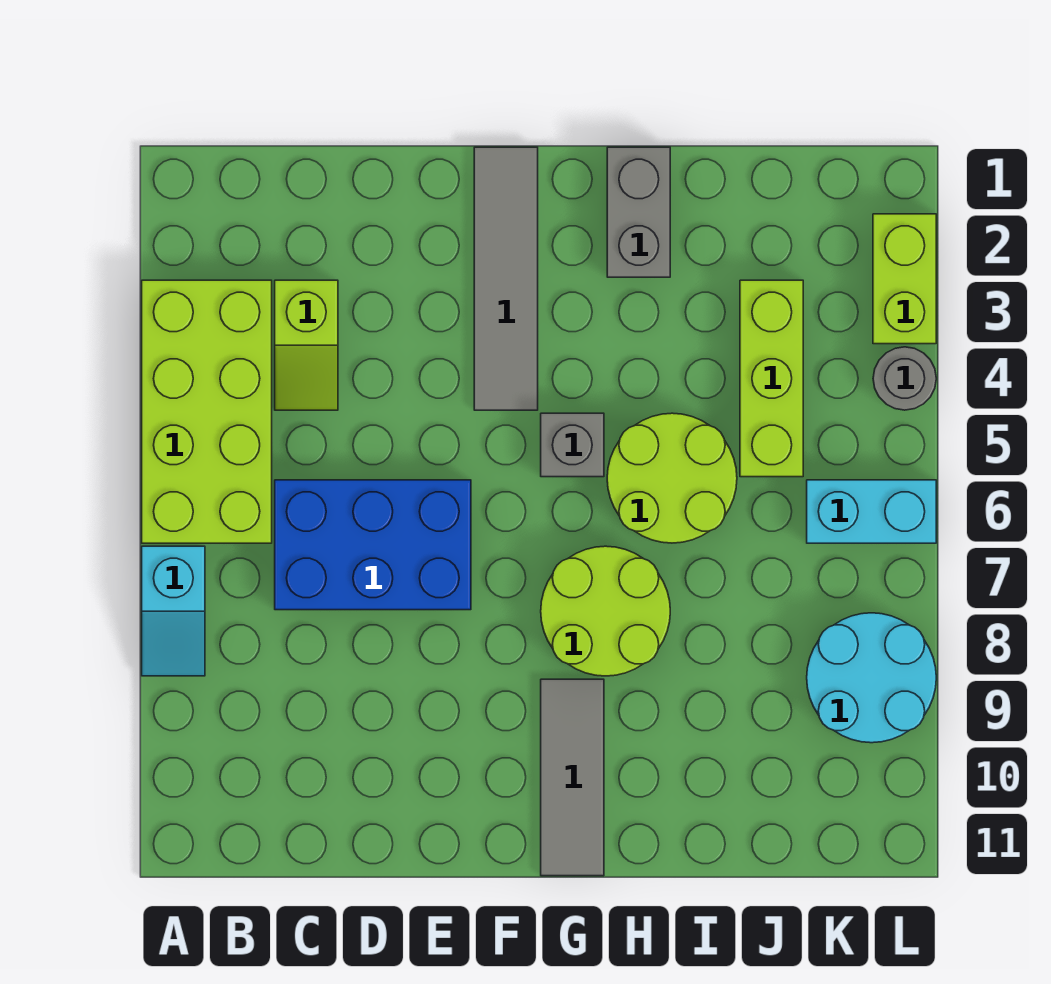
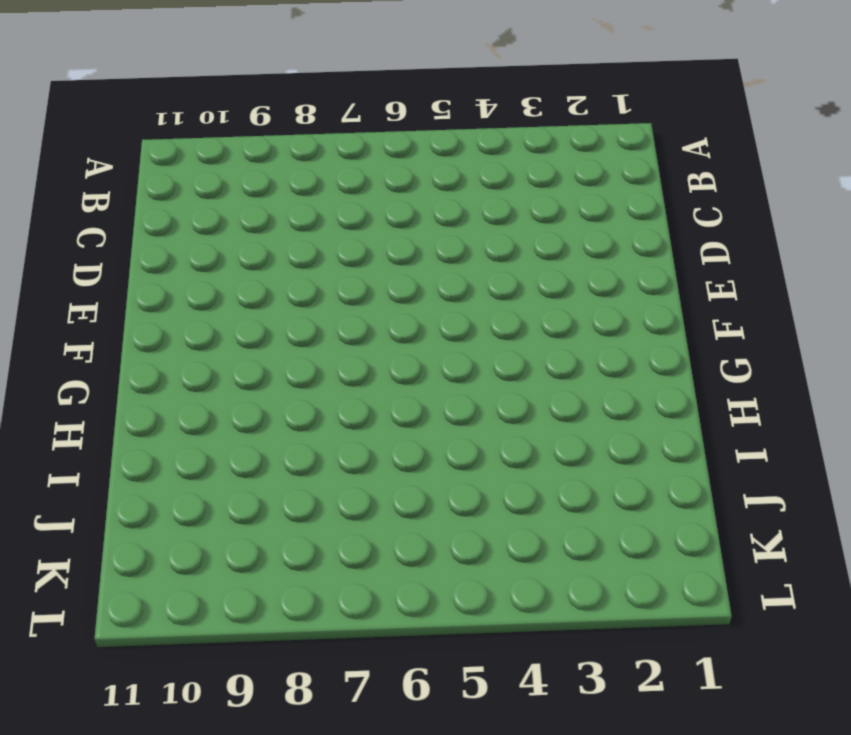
none -> lime brick A3:B6 level 1
none -> cyan slope A7:A8 level 1 top 7
none -> lime slope C3:C4 level 1 top 3

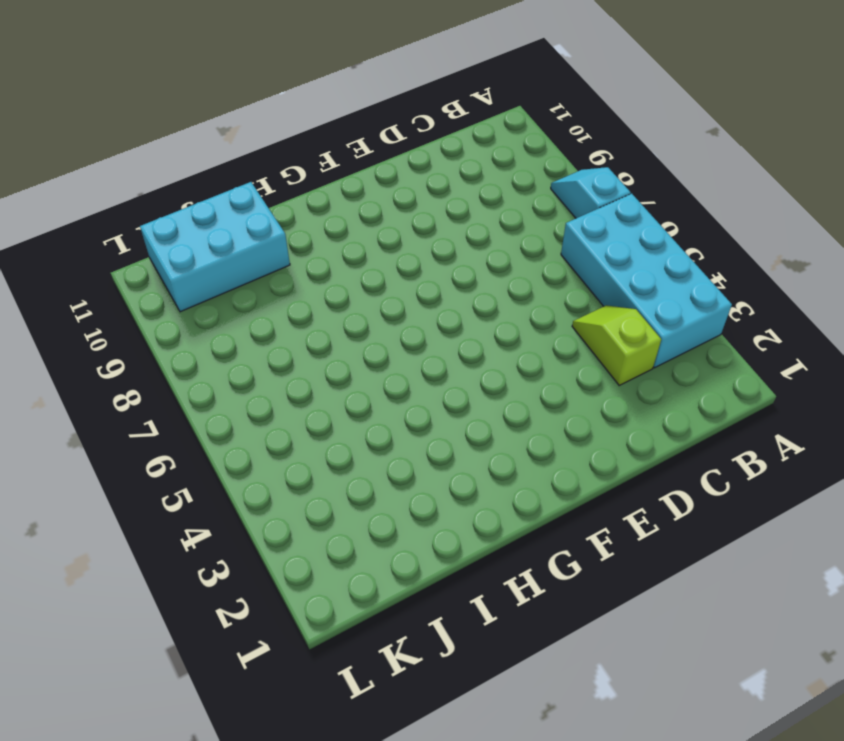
cyan brick A3:B6 level 1 -> lime brick A3:B6 level 1
cyan brick I10:K11 level 1 -> none
none -> blue brick C6:E7 level 1
none -> grey tile F1:F4 level 1
none -> grey brick G5 level 1

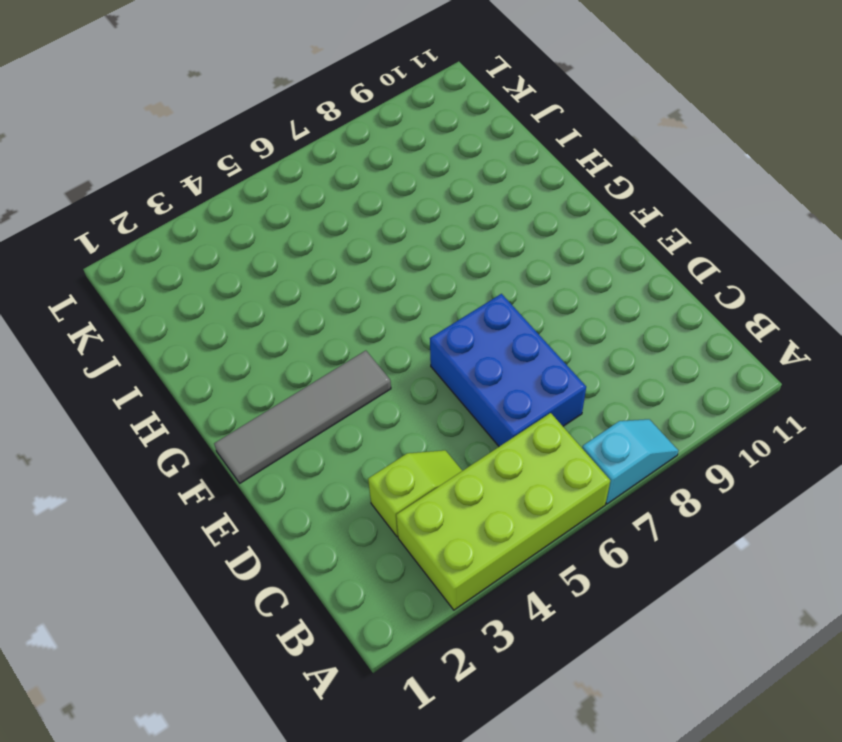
none -> grey brick G5 level 1
none -> lime round brick G7:H8 level 1
none -> grey tile G9:G11 level 1

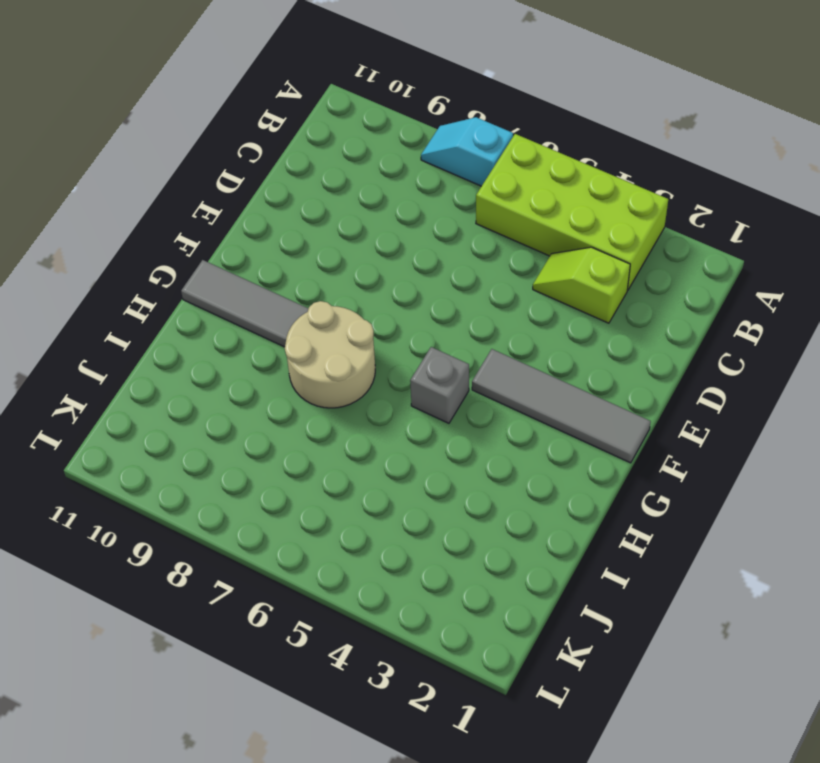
tan round brick G7:H8 level 1 -> lime round brick G7:H8 level 1
none -> blue brick C6:E7 level 1
none -> grey brick H1:H2 level 1
none -> lime round brick H5:I6 level 1

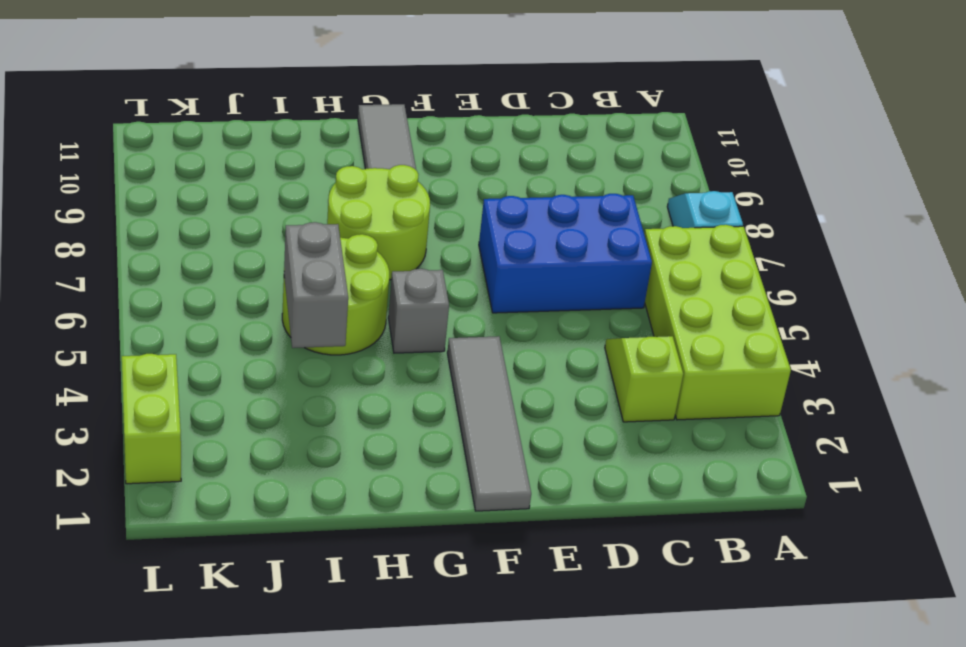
grey brick I4:I5 level 2 -> grey brick H1:H2 level 1
none -> lime brick J3:J5 level 1
none -> cyan brick K6:L6 level 1
none -> cyan round brick K8:L9 level 1

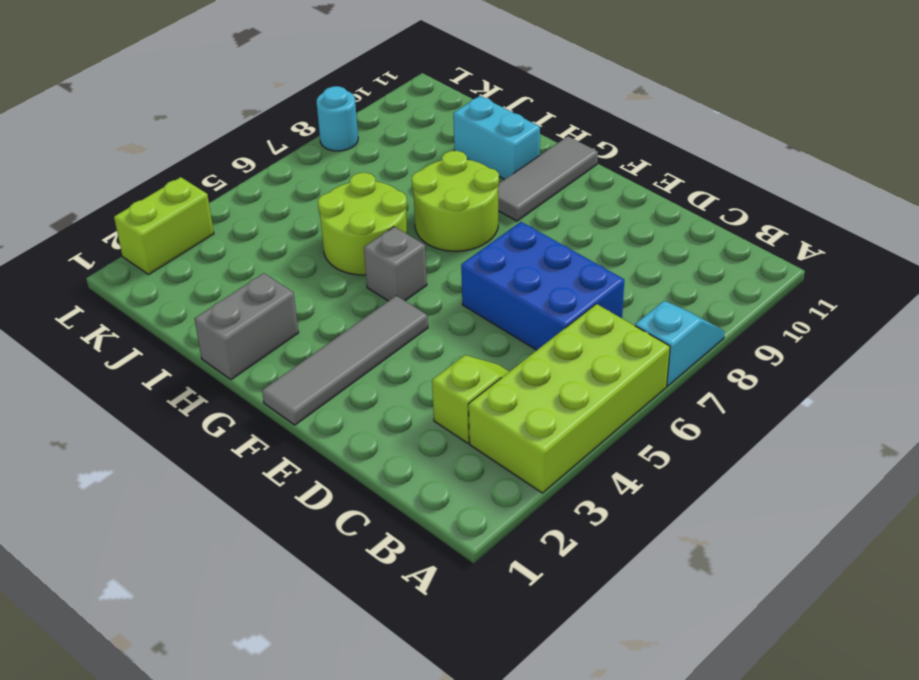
cyan brick H10:I10 level 1 -> cyan brick K6:L6 level 1
cyan round brick L8 level 1 -> cyan round brick K8:L9 level 1
none -> lime brick J3:J5 level 1
none -> grey round brick L4 level 1

